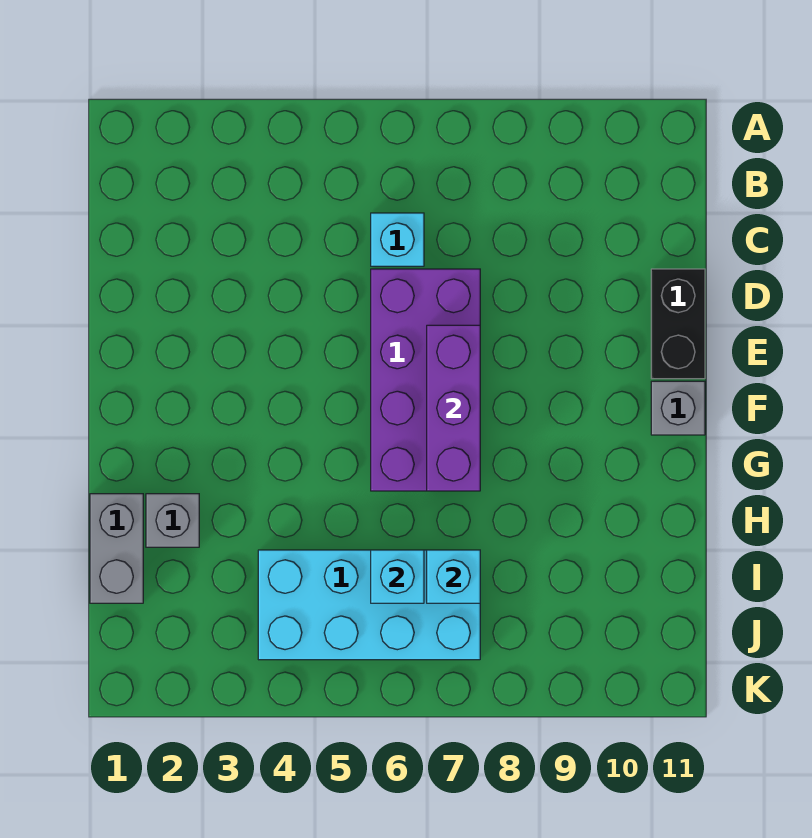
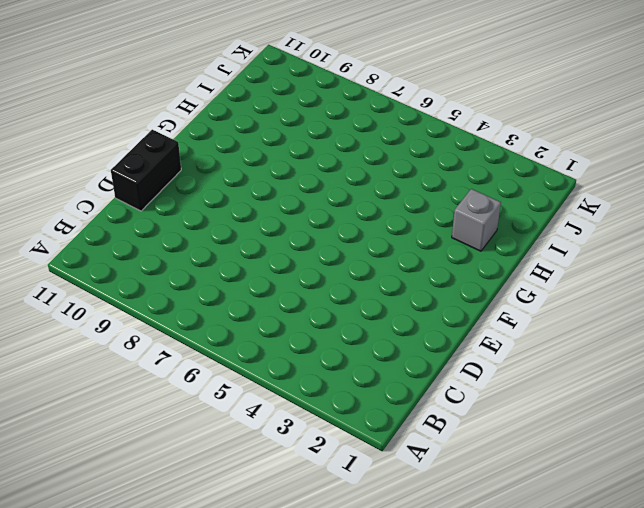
none -> cyan brick C6 level 1
none -> purple brick D6:G7 level 1

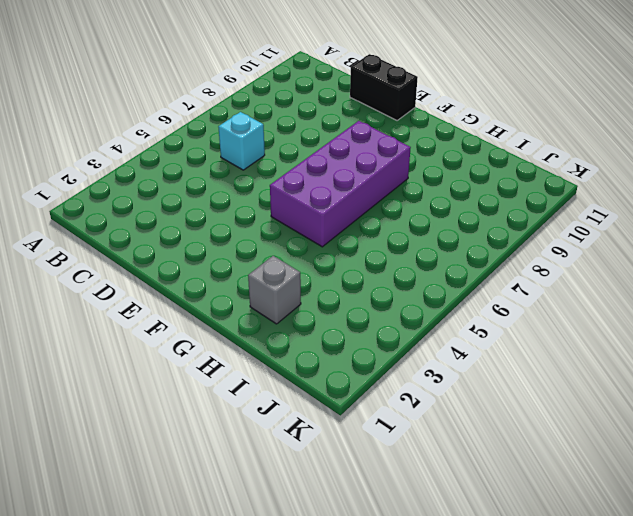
purple brick F5:G8 level 1 -> purple brick D6:G7 level 1
none -> grey brick F11 level 1
none -> grey brick H1:I1 level 1

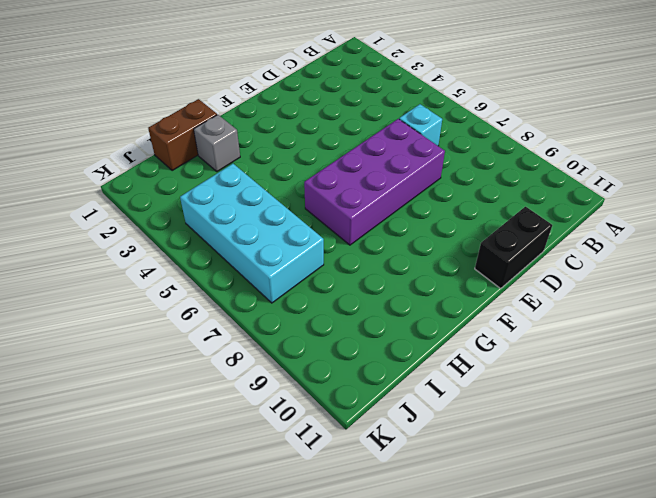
brown brick H1:I1 level 1 -> grey brick H1:I1 level 1
none -> grey brick F11 level 1
none -> purple brick E7:G7 level 2

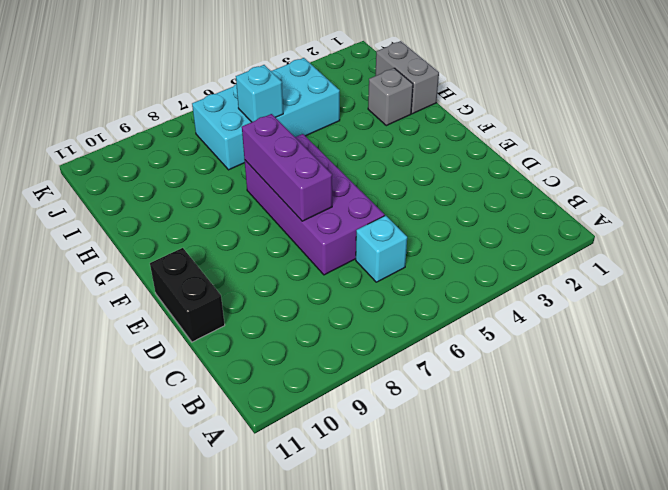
none -> grey brick F11 level 1
none -> cyan brick I7 level 2

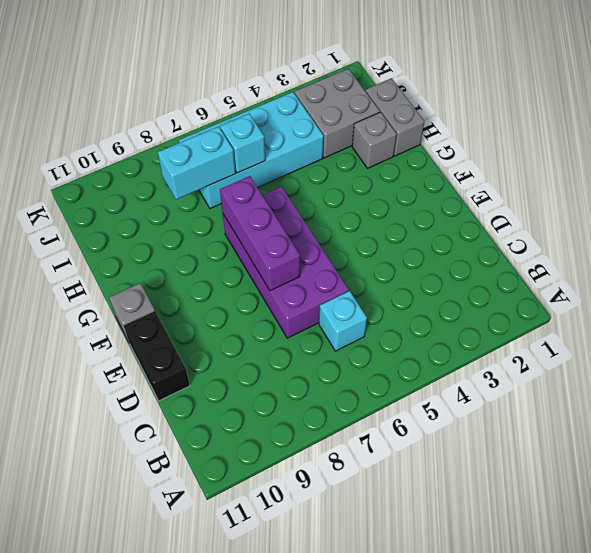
grey brick I2:J3 level 1 -> none
cyan brick I7:I8 level 2 -> cyan brick I7 level 2

